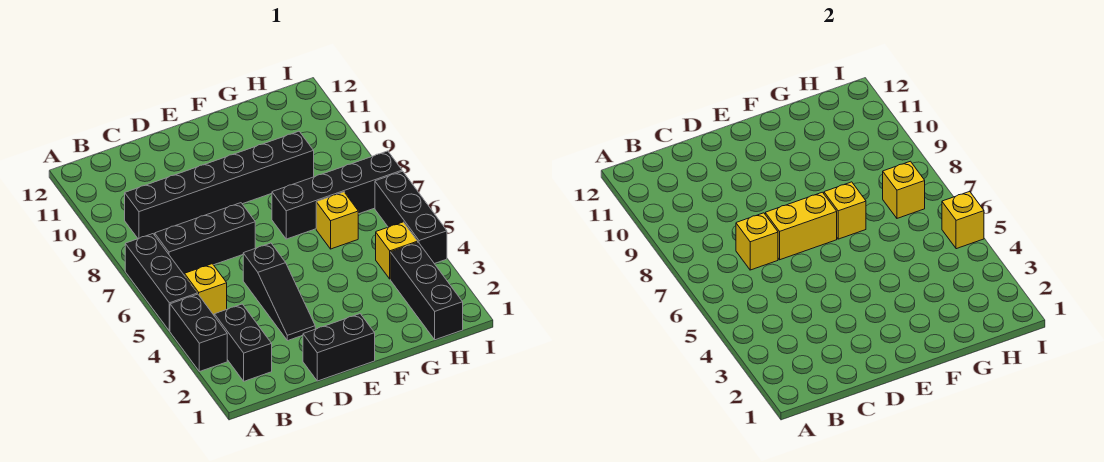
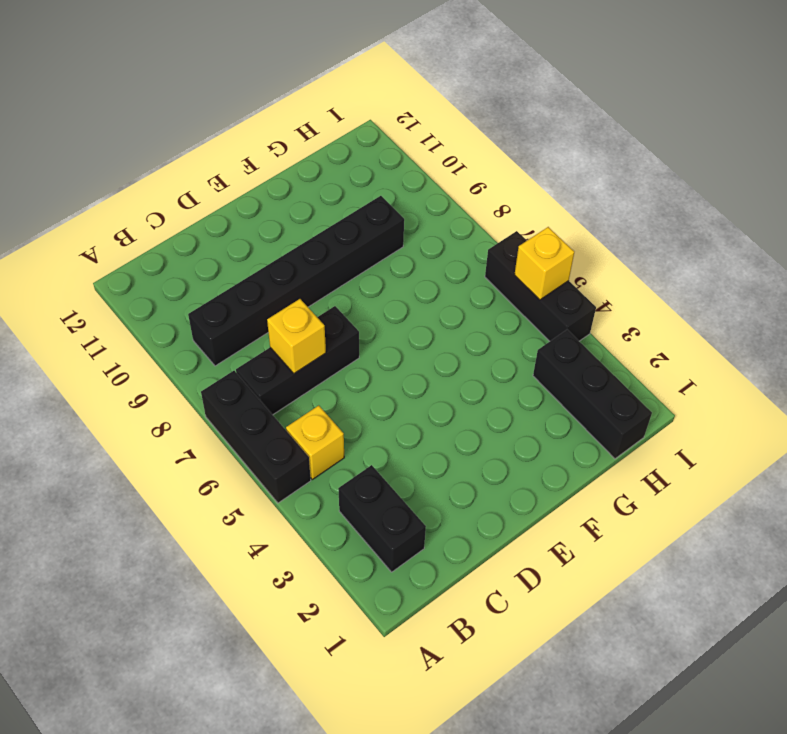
none -> black brick A3:A4 level 1
none -> black brick D1:E1 level 1
none -> black slope D3:D5 level 1 top 5

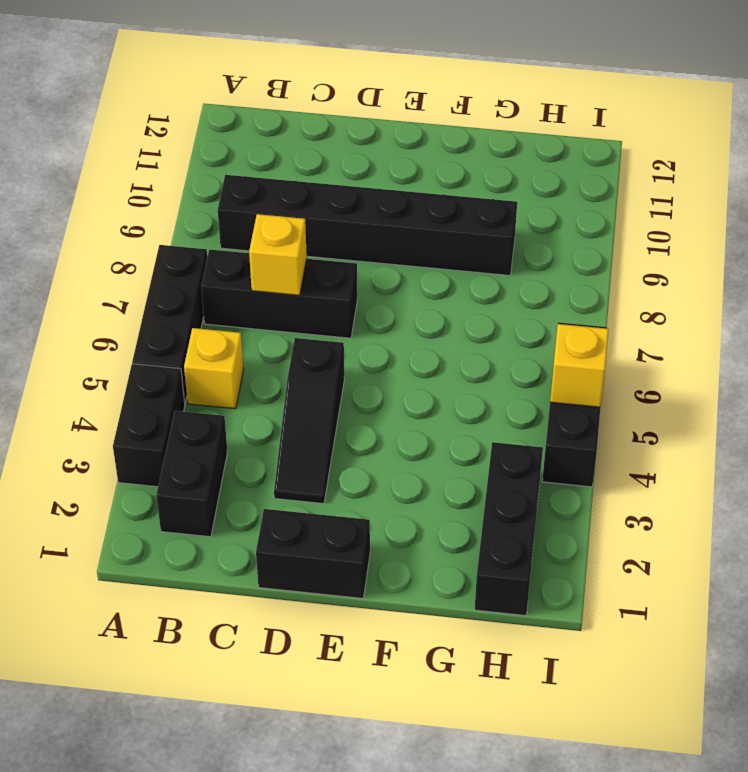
none -> black brick F7:I7 level 1
none -> yellow brick G6 level 1
none -> yellow brick H4 level 1

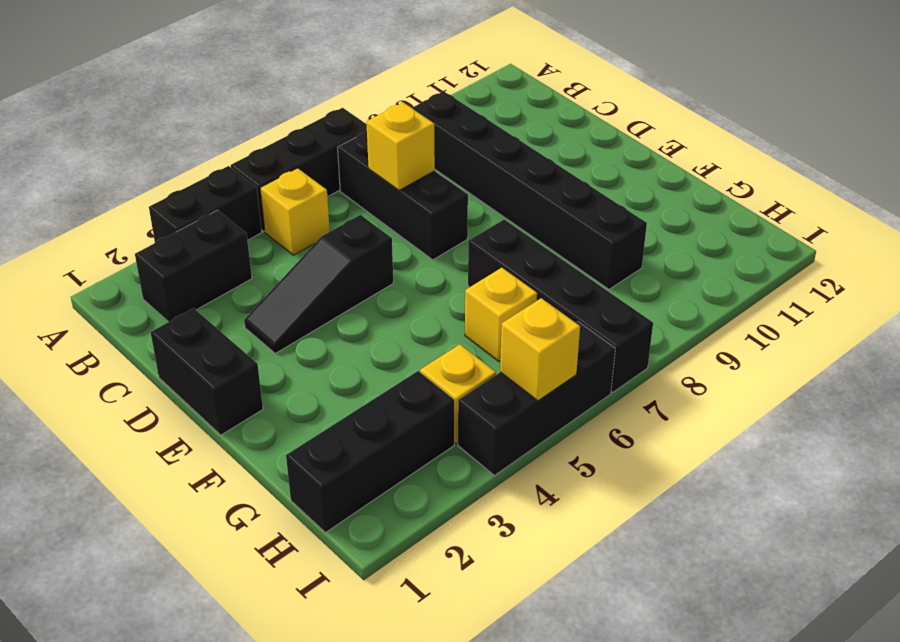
none -> yellow brick D7:E7 level 2
none -> yellow brick F7 level 2
none -> yellow brick H7 level 2

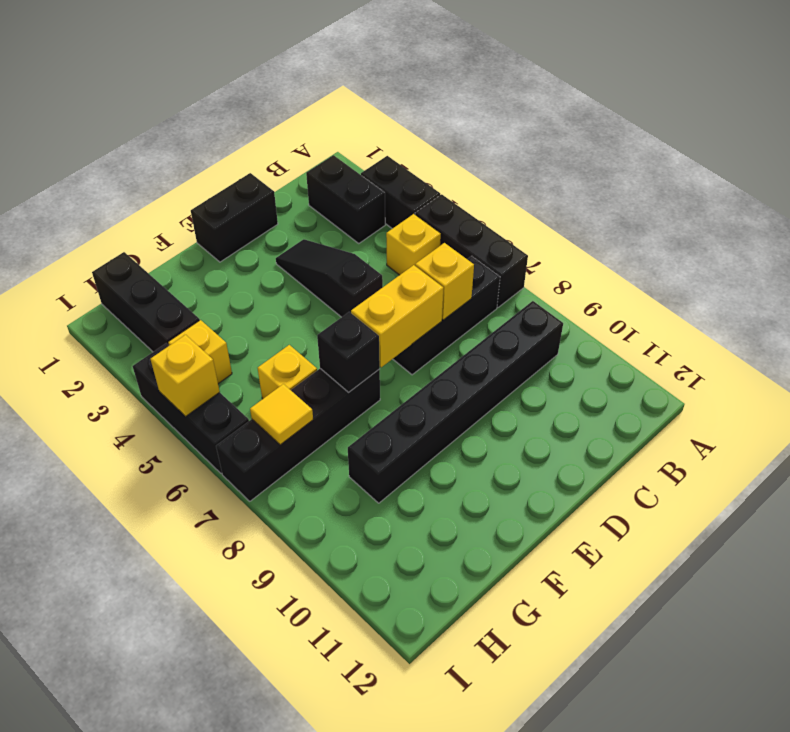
black brick F7 level 2 -> yellow brick F7 level 2
yellow tile H7 level 2 -> yellow brick H7 level 2

